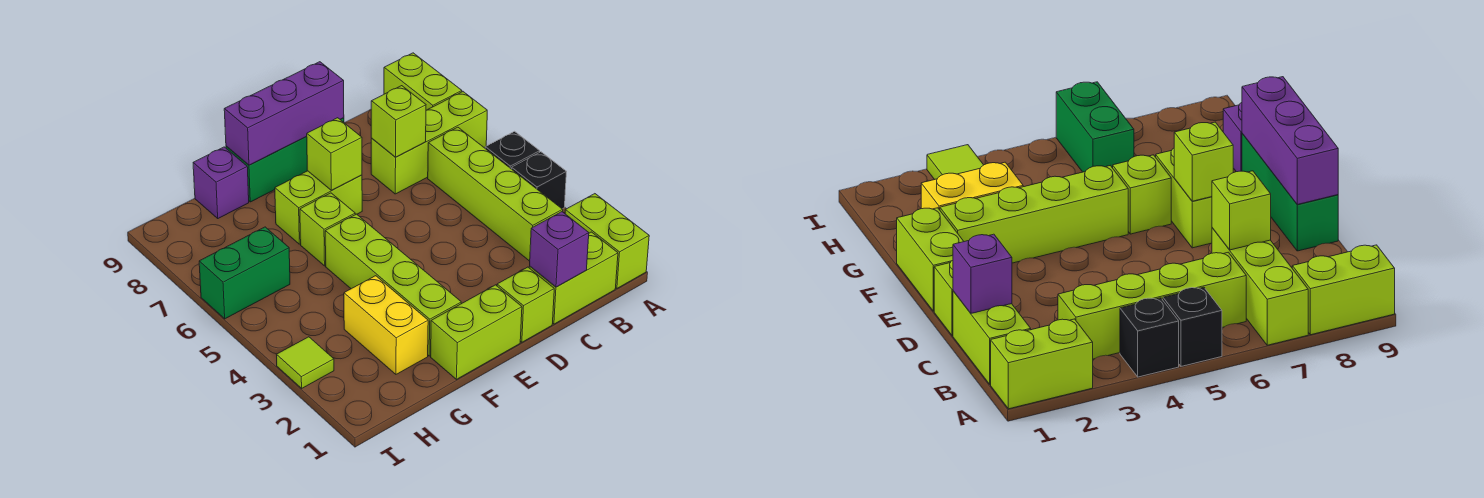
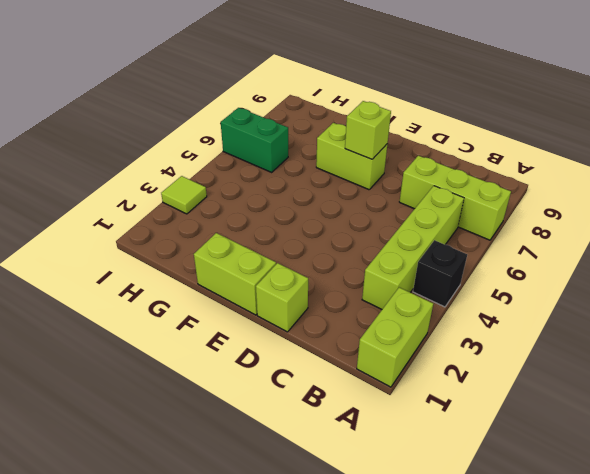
none -> black brick A5 level 1
none -> lime brick A8:A9 level 1
none -> lime brick B1:C1 level 1

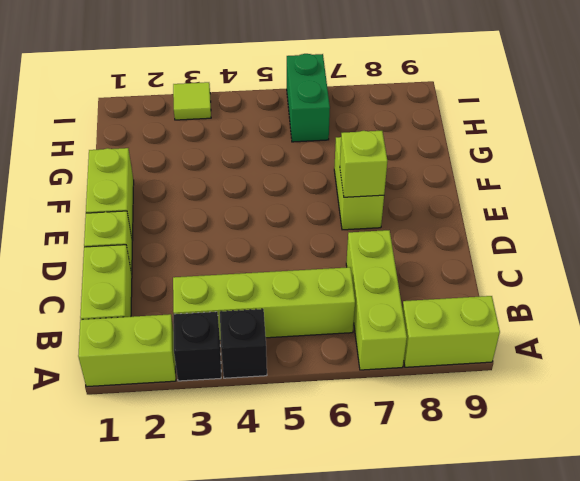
black brick A3 level 1 -> black brick A5 level 1
none -> green brick D9:F9 level 1
none -> lime brick F2:F5 level 1
none -> lime brick F6 level 1

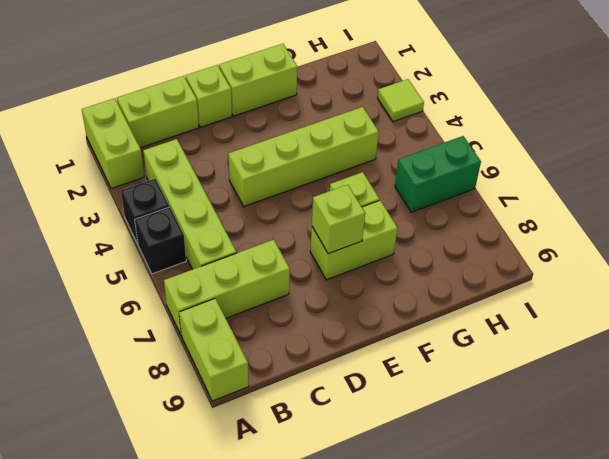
lime brick D4:G4 level 1 -> lime brick F2:F5 level 1
none -> green brick D9:F9 level 1
none -> yellow brick G2:G3 level 1
none -> purple brick G9 level 1

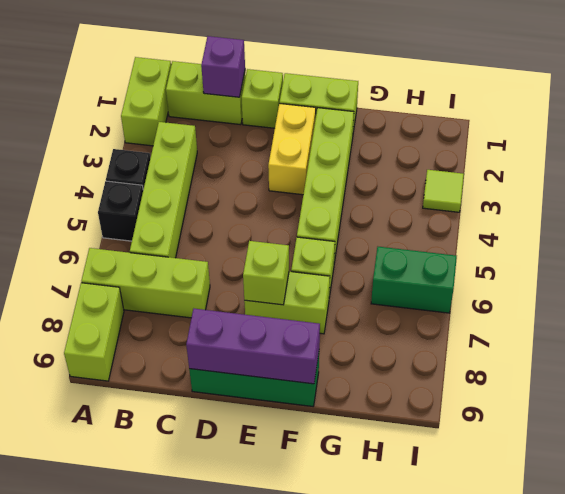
yellow brick E2:E3 level 1 -> yellow brick G2:G3 level 1
none -> purple brick G9 level 1
none -> lime brick C7 level 2

